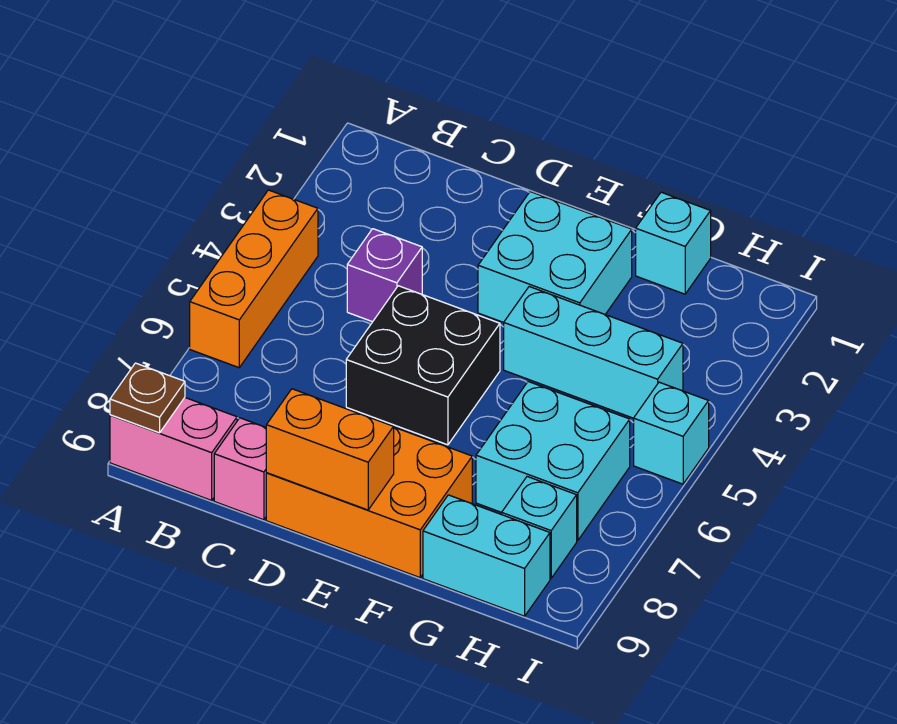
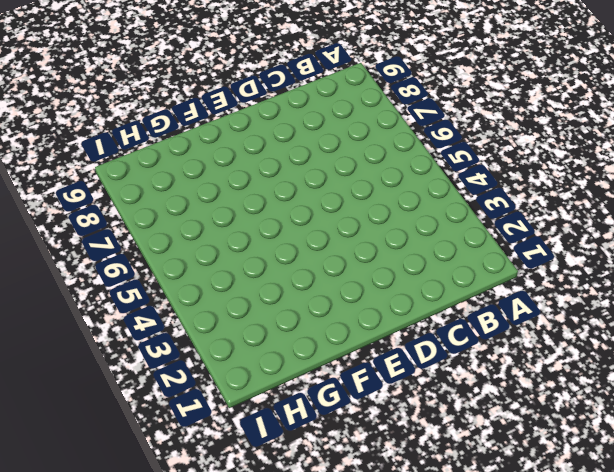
none -> orange brick A4:A6 level 1
none -> pink brick A9:B9 level 1
none -> purple brick C4 level 1

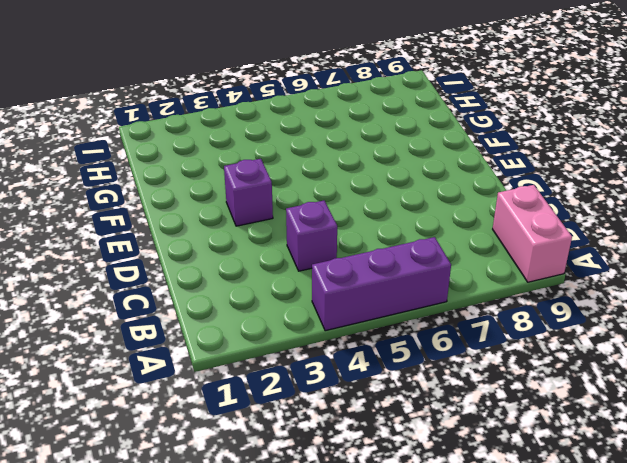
purple brick A4:A6 level 1 -> orange brick A4:A6 level 1
purple brick E3 level 1 -> cyan brick E2:F3 level 1
none -> pink brick C9 level 1
none -> black brick D5:E6 level 1
none -> orange brick D8:F9 level 1

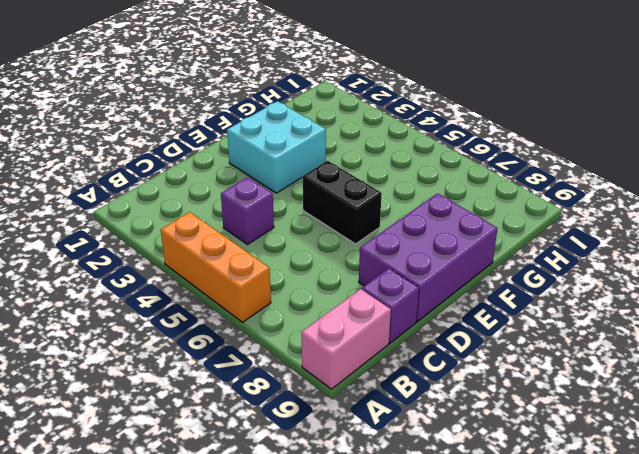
purple brick C9 level 1 -> pink brick C9 level 1
purple brick D8:F9 level 1 -> orange brick D8:F9 level 1
black brick E5:E6 level 1 -> black brick D5:E6 level 1
none -> cyan brick F4:H4 level 1
none -> cyan brick G1 level 1
none -> cyan brick G6:H7 level 1

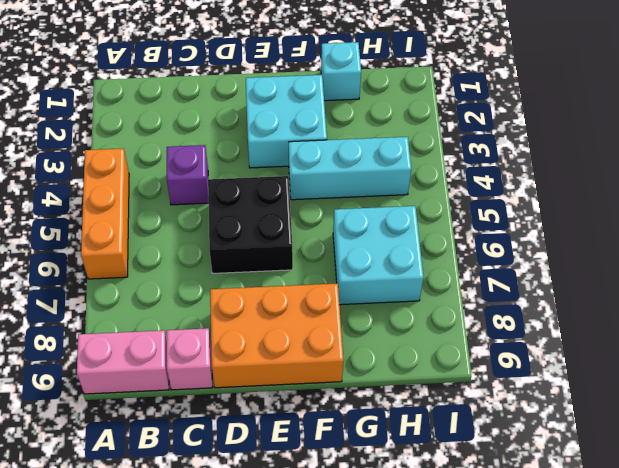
none -> cyan brick G9:H9 level 1
none -> cyan brick H8 level 1
none -> cyan brick I5 level 1

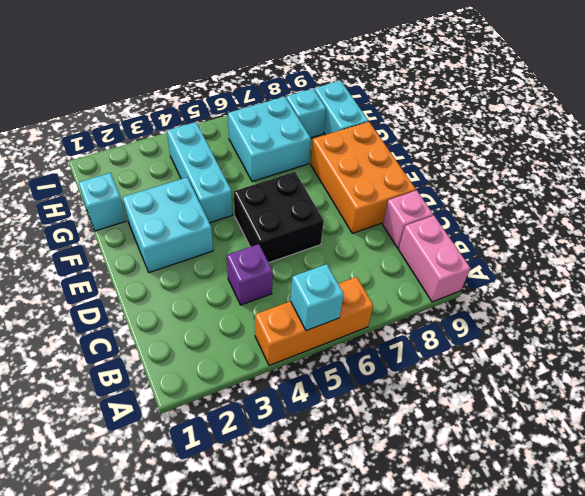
cyan brick A5 level 2 -> cyan brick I5 level 1
none -> brown plate A9 level 2
none -> orange brick D9:E9 level 2

